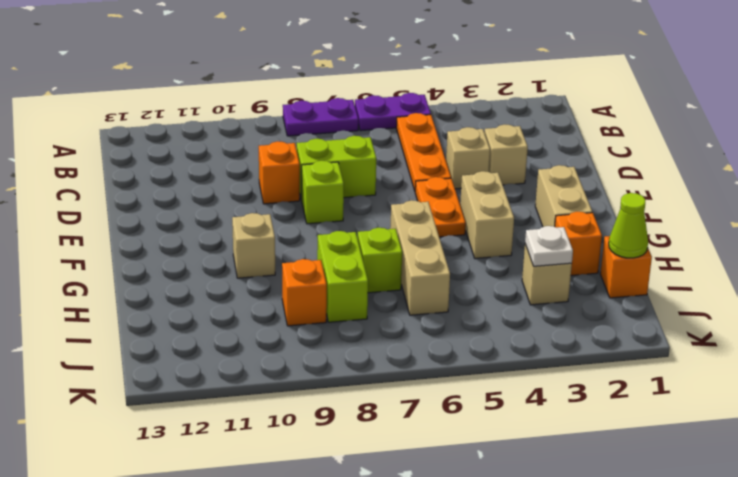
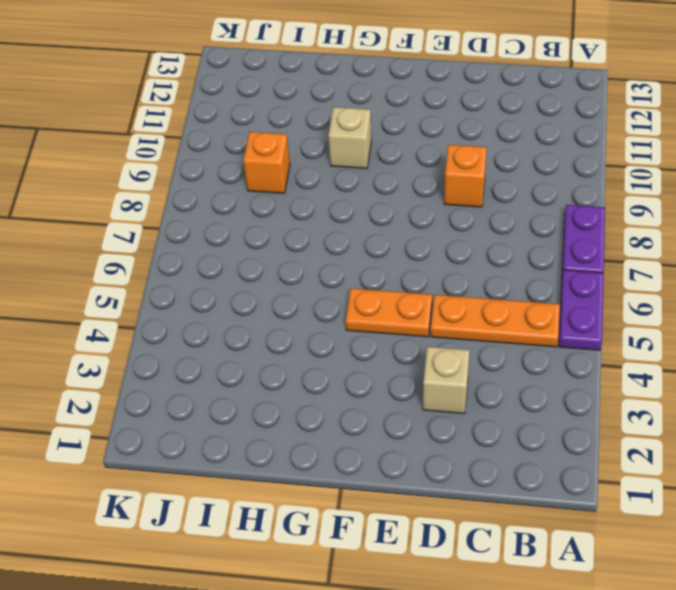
none -> tan brick D4 level 1
none -> lime brick D7:D8 level 1
none -> lime brick E8 level 1

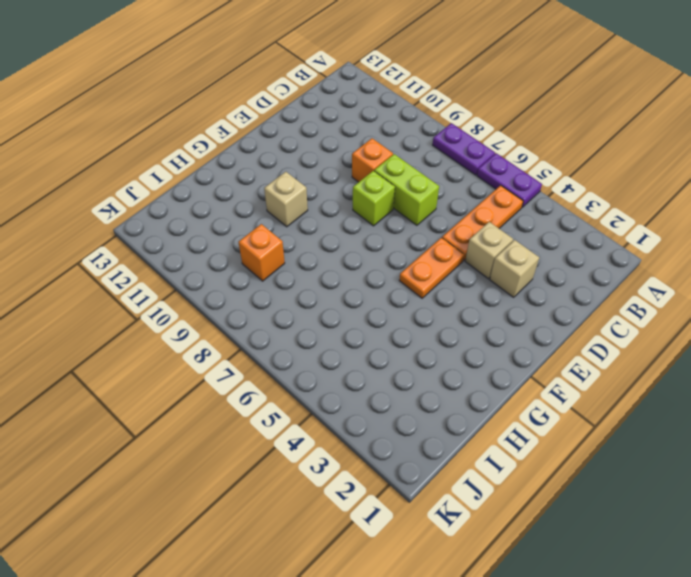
none -> tan brick F2:G2 level 1
none -> tan brick F4:G4 level 1
none -> tan brick G6:I6 level 1

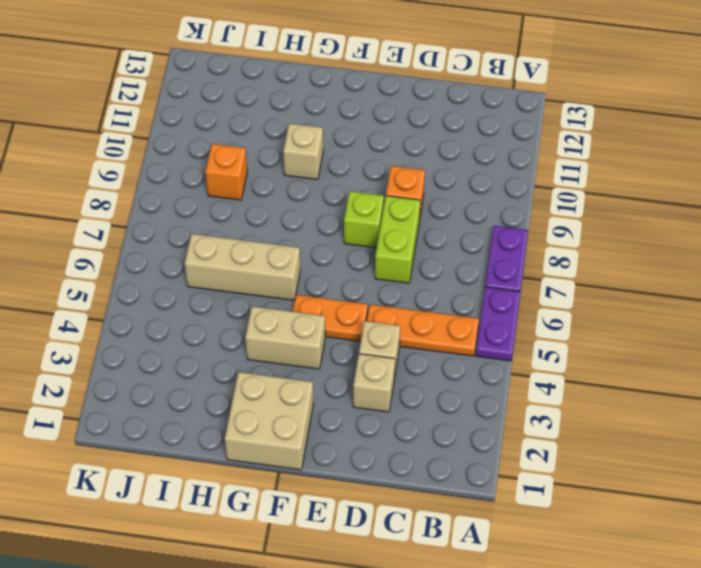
tan brick F1:G2 level 1 -> tan brick F2:G2 level 1
none -> orange brick H2 level 1
none -> lime brick H7 level 1
none -> lime brick H8:I8 level 1

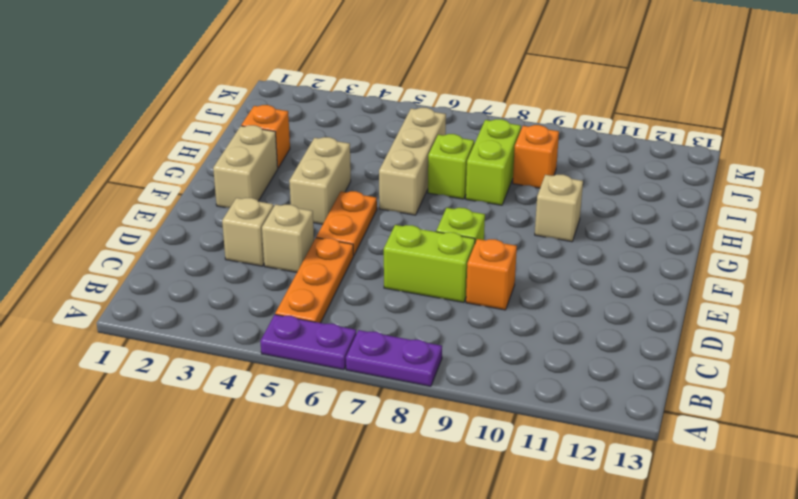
none -> orange brick I1 level 1
none -> tan brick I3 level 1
none -> lime cone I1 level 2

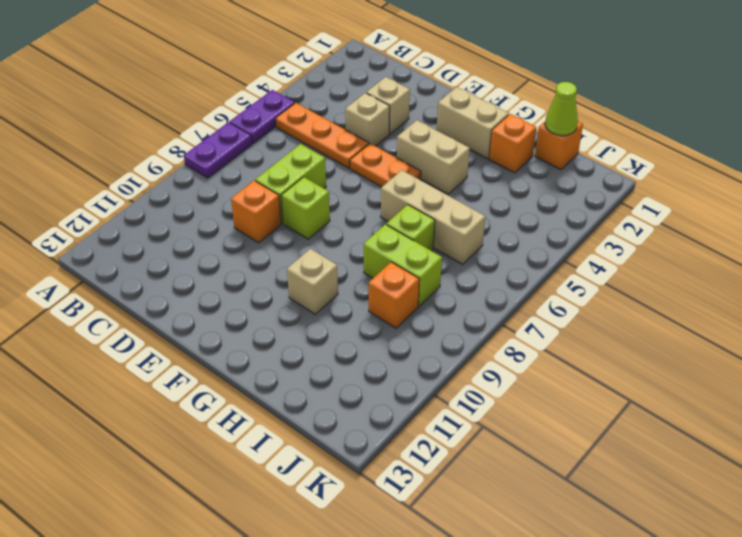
none -> tan brick I3 level 1
none -> white plate I3 level 2

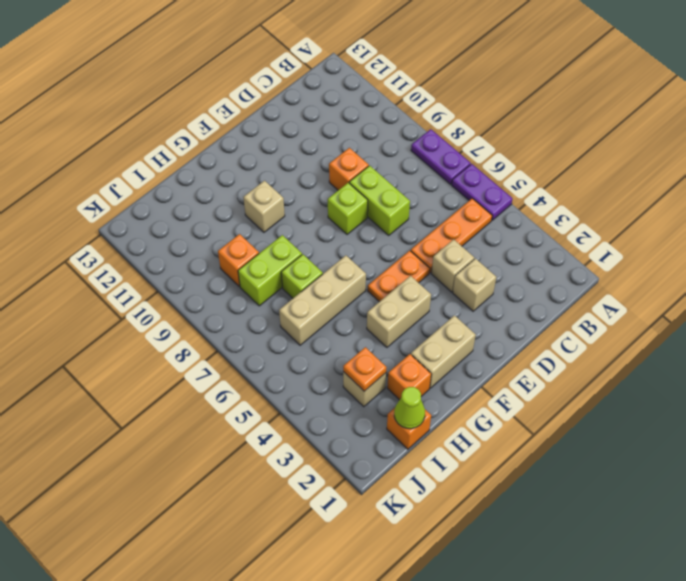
orange plate I3 level 2 -> white plate I3 level 2

